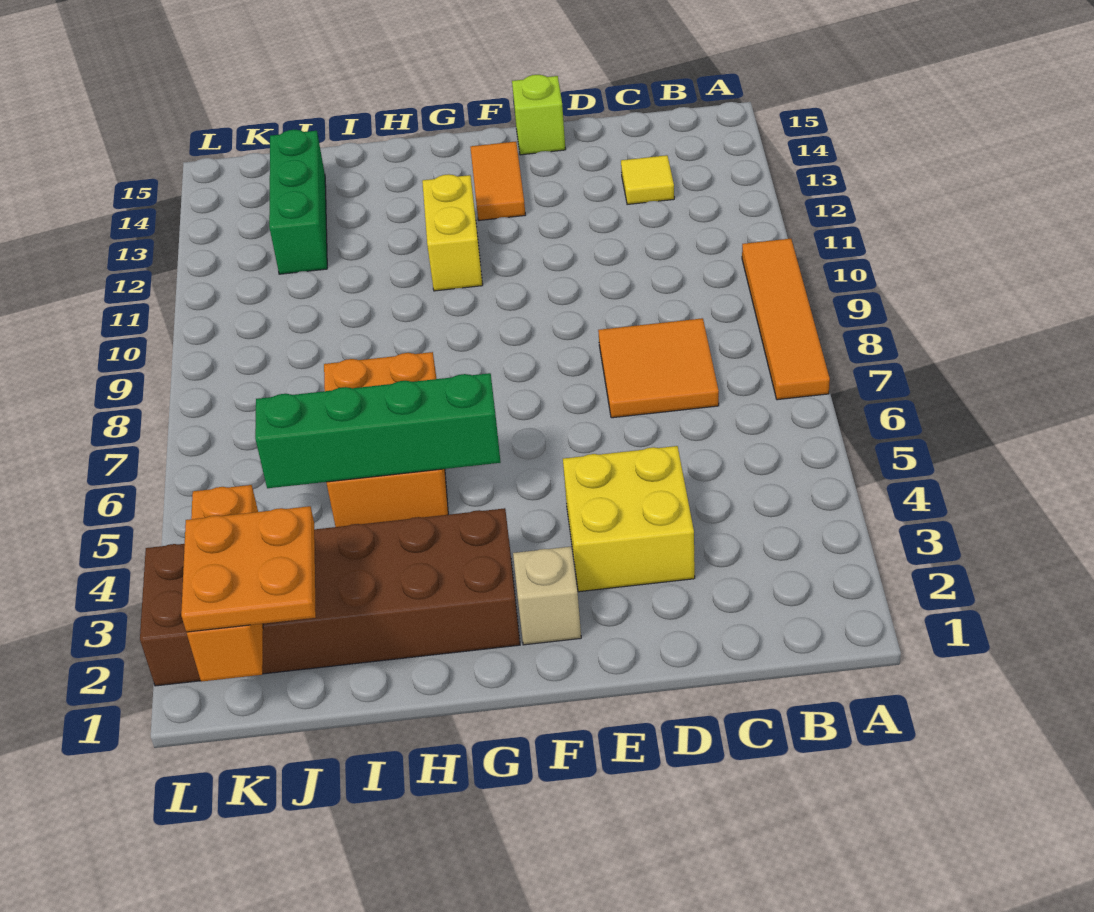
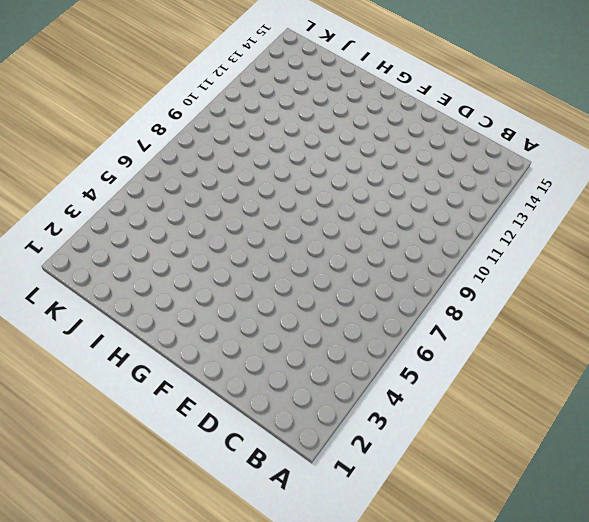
none -> orange tile A7:A10 level 1
none -> orange tile C7:D8 level 1
none -> yellow tile C13 level 1

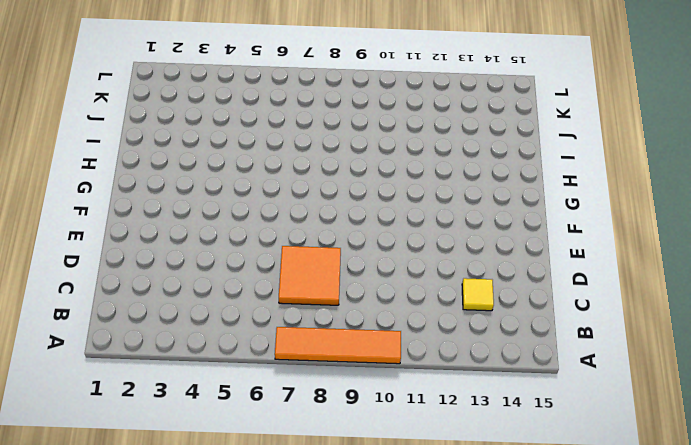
none -> yellow brick D3:E4 level 1
none -> lime brick E15 level 1
none -> tan brick F2 level 1

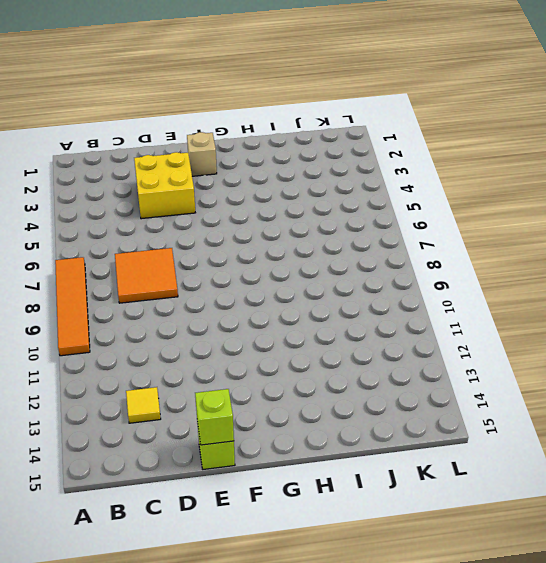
lime brick E15 level 2 -> none
none -> orange tile F13:F14 level 1
none -> brown brick G2:L3 level 1
none -> yellow brick G11:G12 level 1

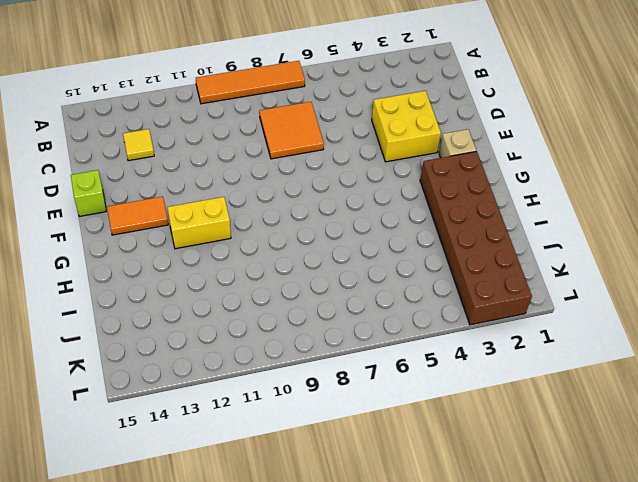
none -> orange brick H5:I7 level 1
none -> green brick J12:J14 level 1
none -> green brick G5:J5 level 2

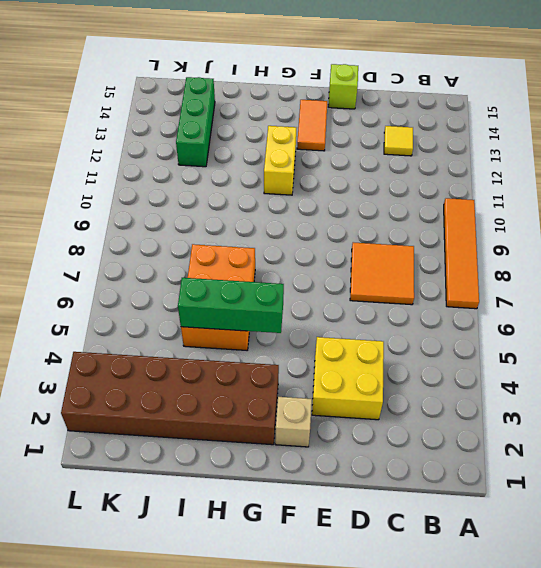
green brick G5:I5 level 2 -> green brick G5:J5 level 2
none -> orange brick K1:K3 level 2
none -> orange plate J1:K2 level 3

